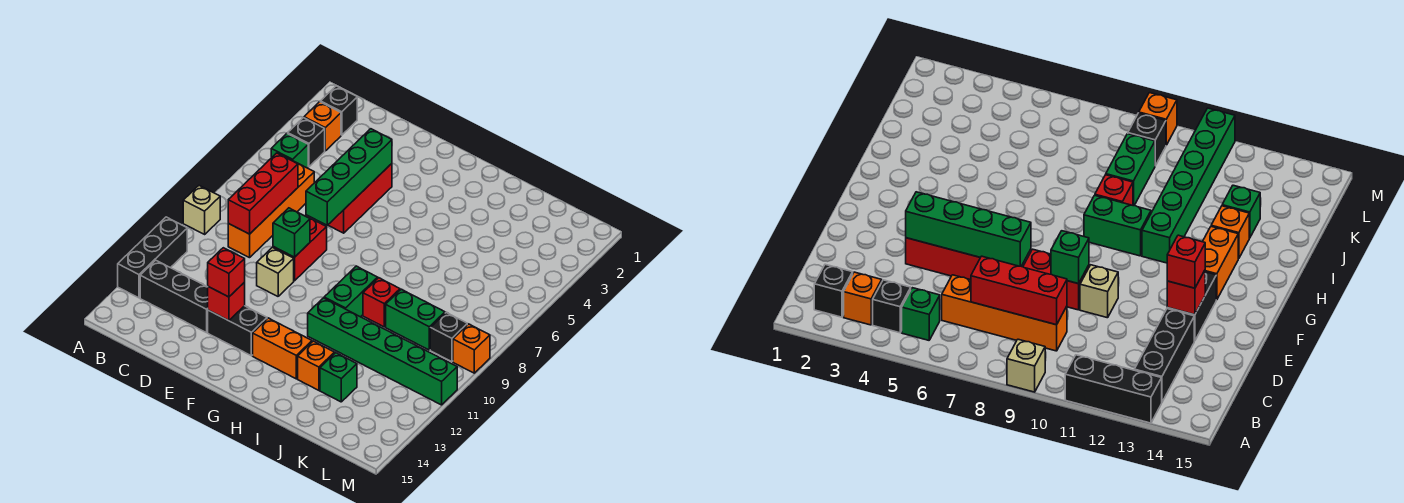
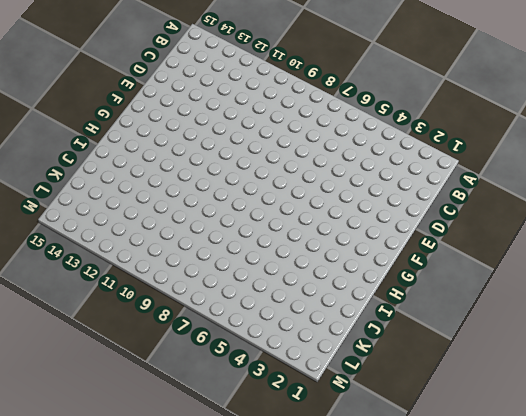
none -> tan brick A9 level 1
none -> black brick A11:A13 level 1
none -> black brick B2 level 1

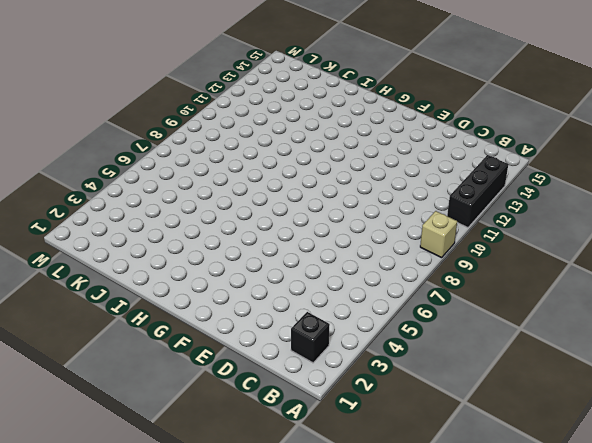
none -> orange brick B3 level 1
none -> black brick B4 level 1
none -> green brick B5 level 1

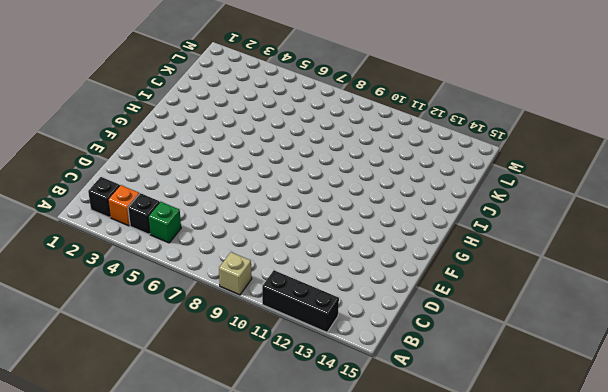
none -> black brick B13:D13 level 1
none -> orange brick C6:C9 level 1
none -> red brick E4:E6 level 1

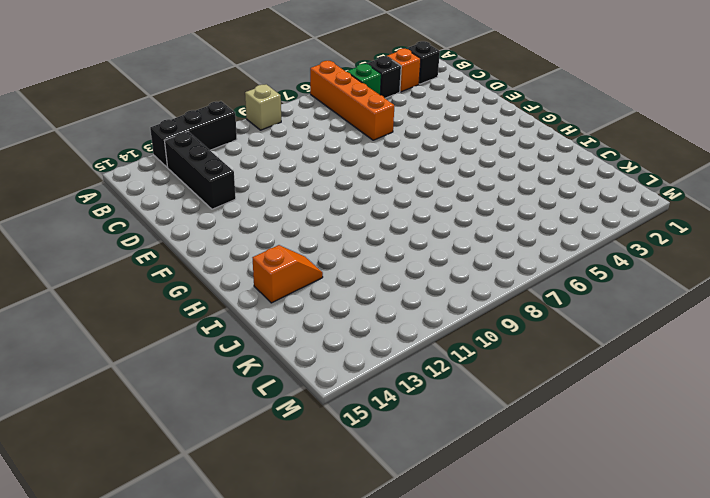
orange brick A6:D6 level 1 -> orange brick C6:C9 level 1
orange slope I13:I14 level 1 top 14 -> orange brick I13 level 1
none -> red brick E4:E6 level 1
none -> red brick E8:E9 level 1
none -> tan brick E10 level 1

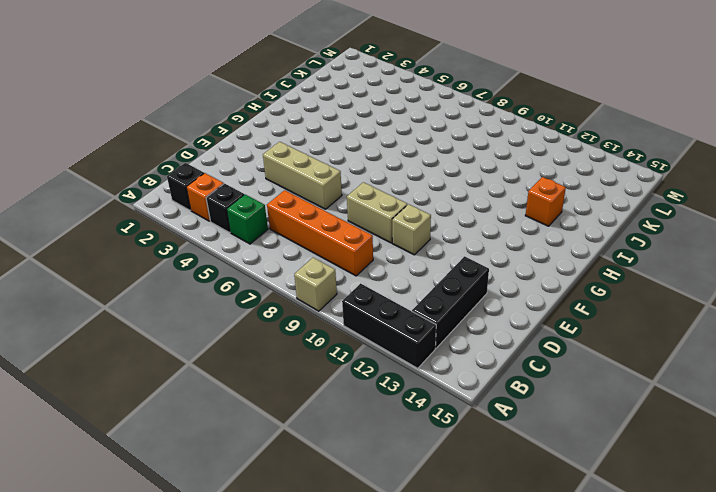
tan brick E4:E6 level 1 -> red brick E4:E6 level 1
tan brick E8:E9 level 1 -> red brick E8:E9 level 1
none -> black brick E13:F13 level 1
none -> orange brick G13:H13 level 1
none -> green brick H9:H10 level 1

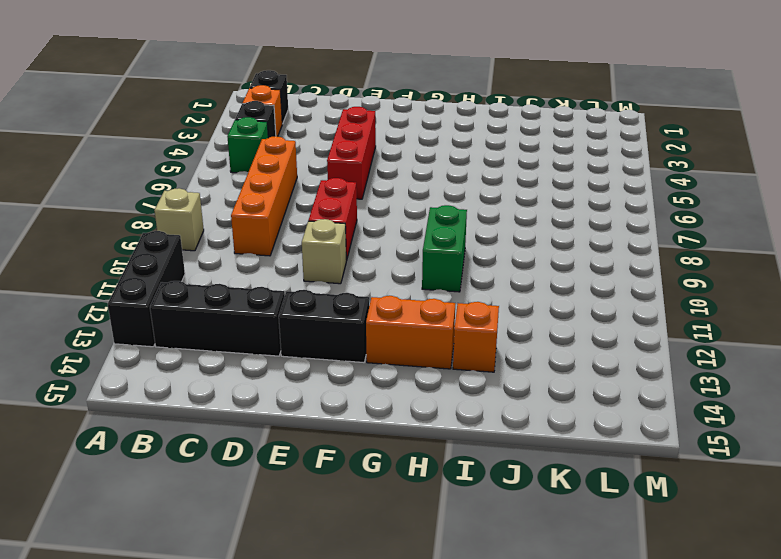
none -> green brick H11:M11 level 1
none -> red brick I9 level 1
none -> green brick J9:K9 level 1

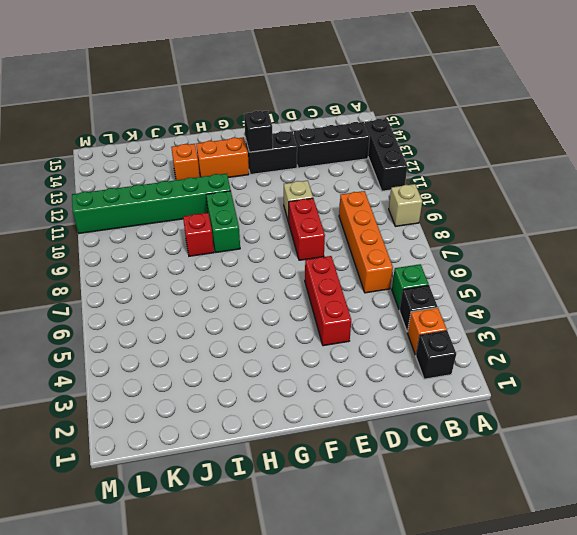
black brick F13 level 2 -> black brick L9 level 1
none -> green brick J9:K9 level 1
none -> green brick J13 level 1
none -> orange brick M9 level 1

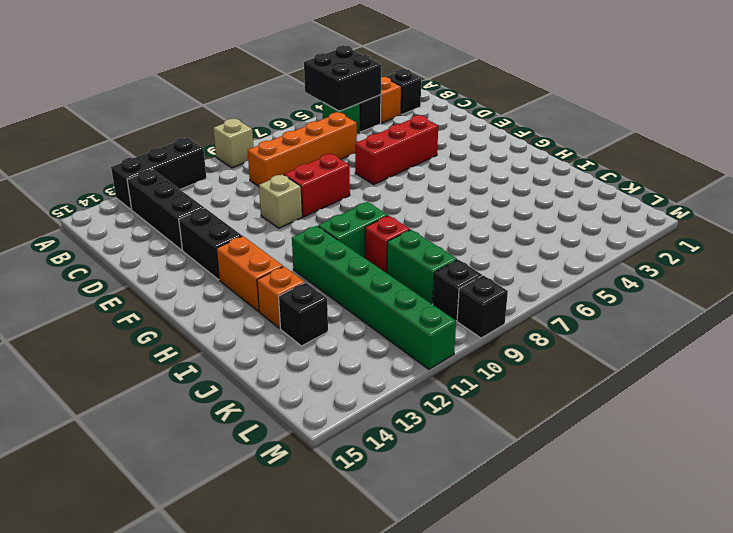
black brick A4:B5 level 2 -> none
black brick J13 level 1 -> green brick J13 level 1
black brick M9 level 1 -> orange brick M9 level 1
none -> red brick C7:C9 level 2
none -> green brick E4:E7 level 2
none -> green brick E9 level 2

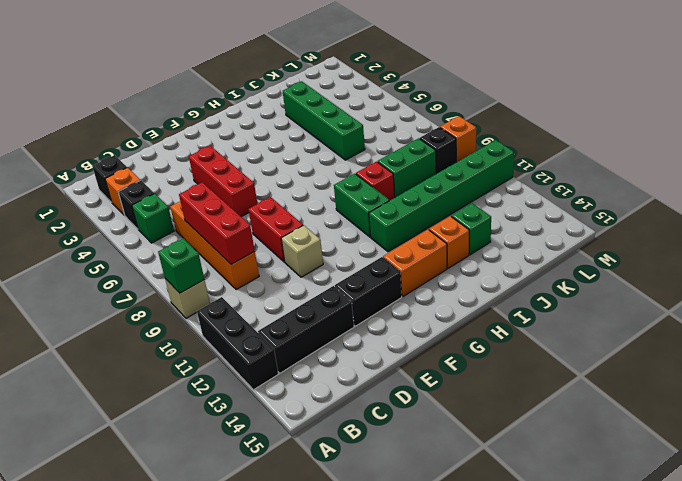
green brick A9 level 2 -> green brick E9 level 2
green brick J3:J6 level 1 -> green brick E4:E7 level 2
none -> red brick E13 level 2
none -> red brick E13 level 3

